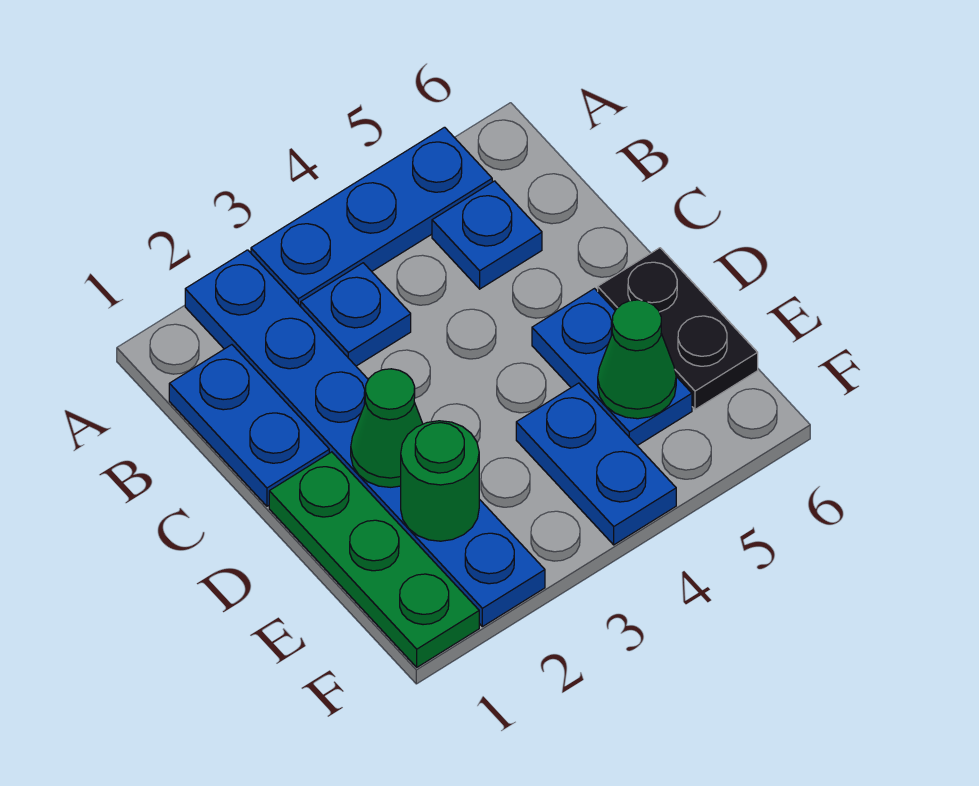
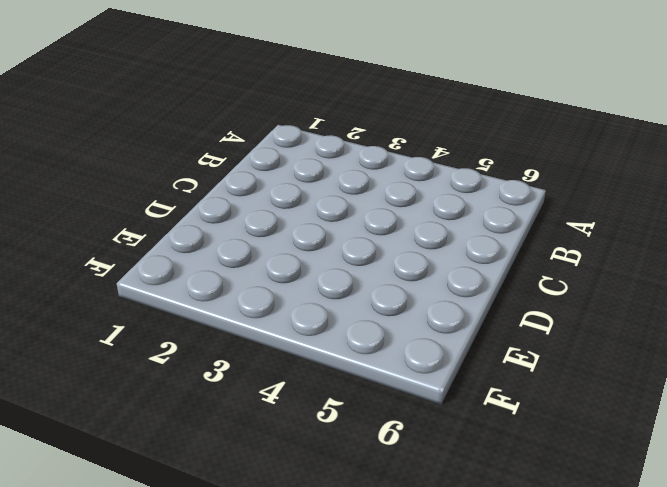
none -> blue plate A2:F2 level 1
none -> blue plate A3:A5 level 1
none -> blue plate B1:C1 level 1

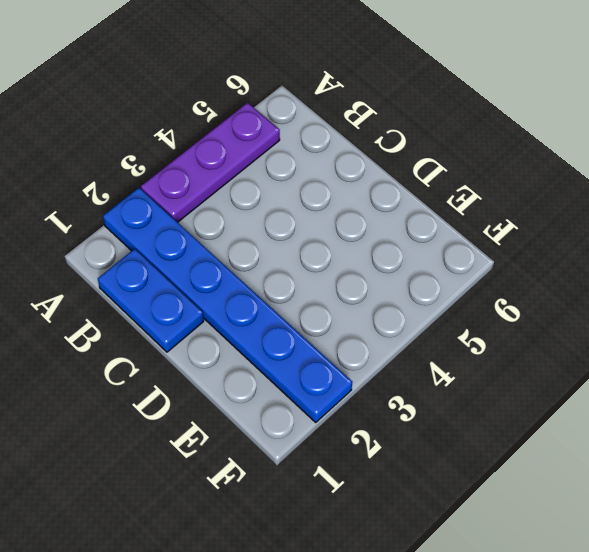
purple plate A3:A5 level 1 -> blue plate A3:A5 level 1
none -> blue plate B3 level 1
none -> blue plate B5 level 1
none -> green plate D1:F1 level 1

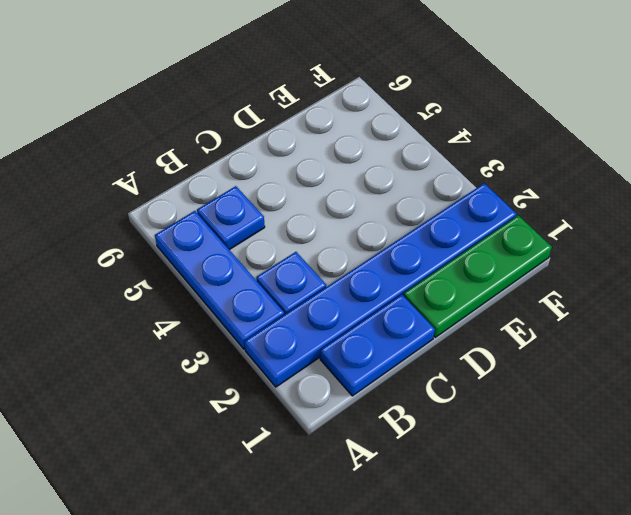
none -> blue plate D5:E5 level 1
none -> black plate D6:E6 level 1
none -> blue plate E4:F4 level 1

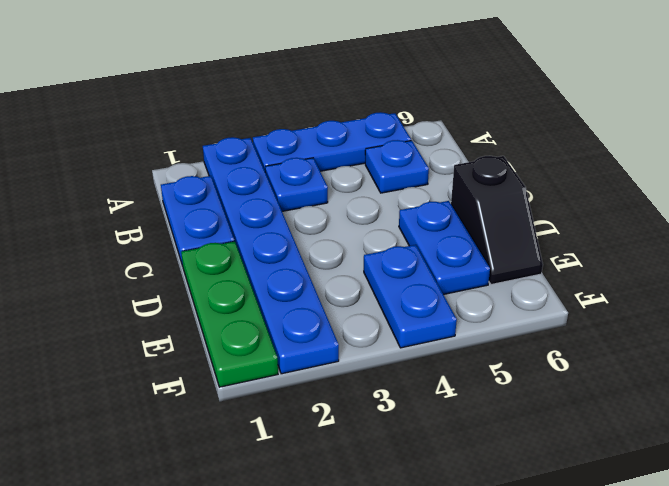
black slope D6:E6 level 1 top D -> black plate D6:E6 level 1
none -> green cone D2 level 2
none -> green round brick E2 level 2
none -> green cone E5 level 2

